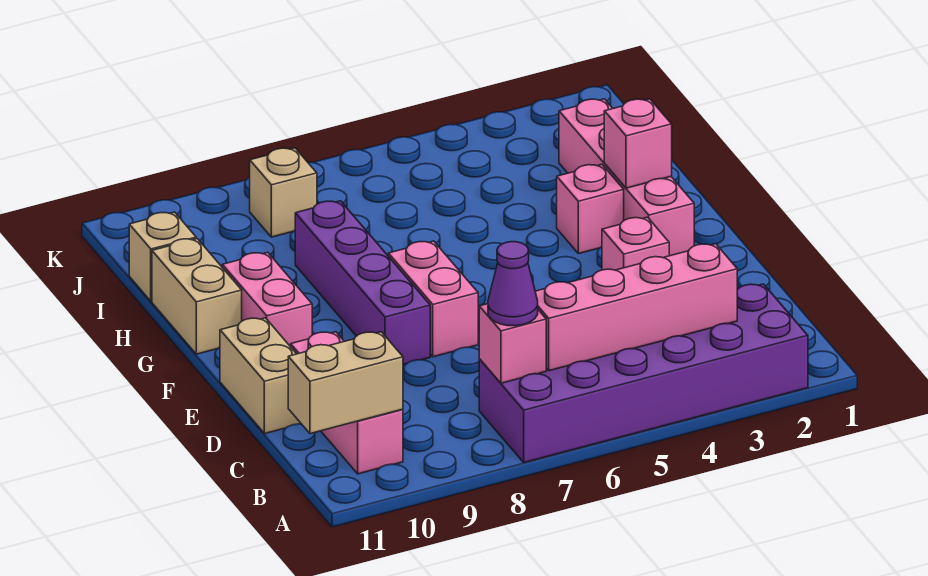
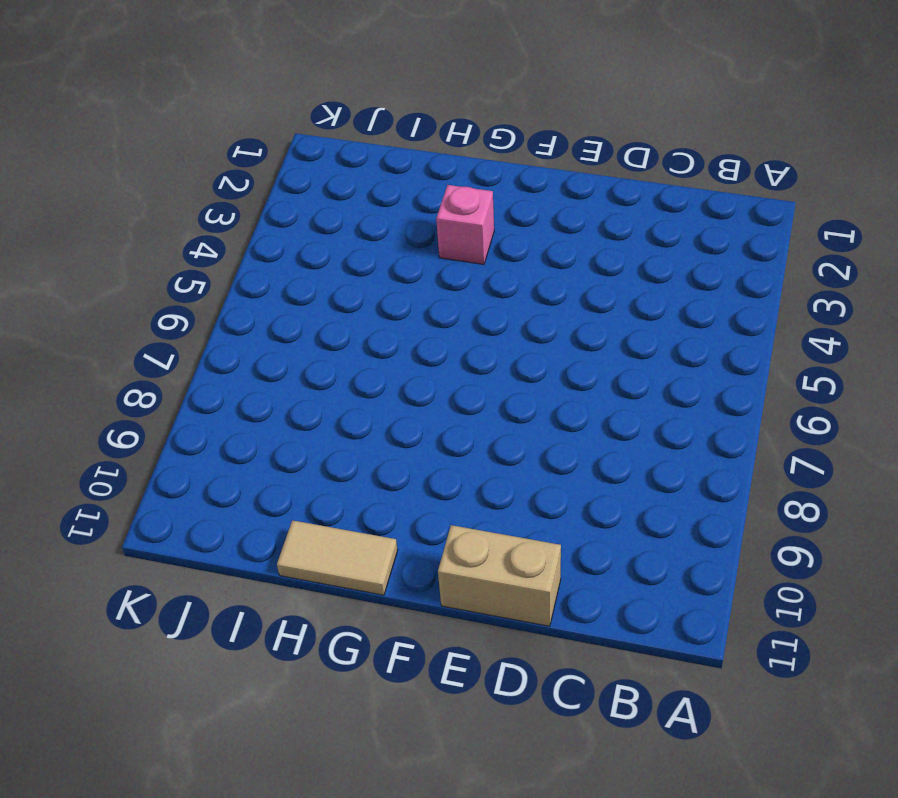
tan tile G11:H11 level 1 -> tan brick G11:H11 level 1
none -> purple brick A2:B7 level 1
none -> pink brick B10:D10 level 1
none -> pink brick E3 level 1

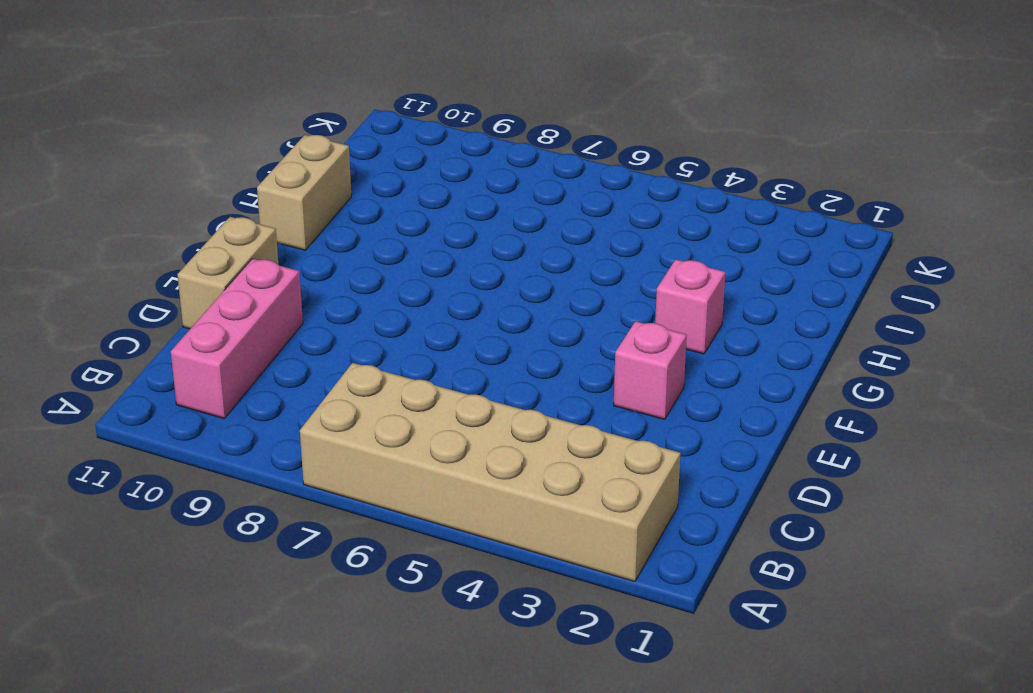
tan brick A2:B7 level 1 -> purple brick A2:B7 level 1
none -> pink brick E7:F7 level 1
none -> purple brick E8:H8 level 1
none -> pink brick F2:I2 level 1

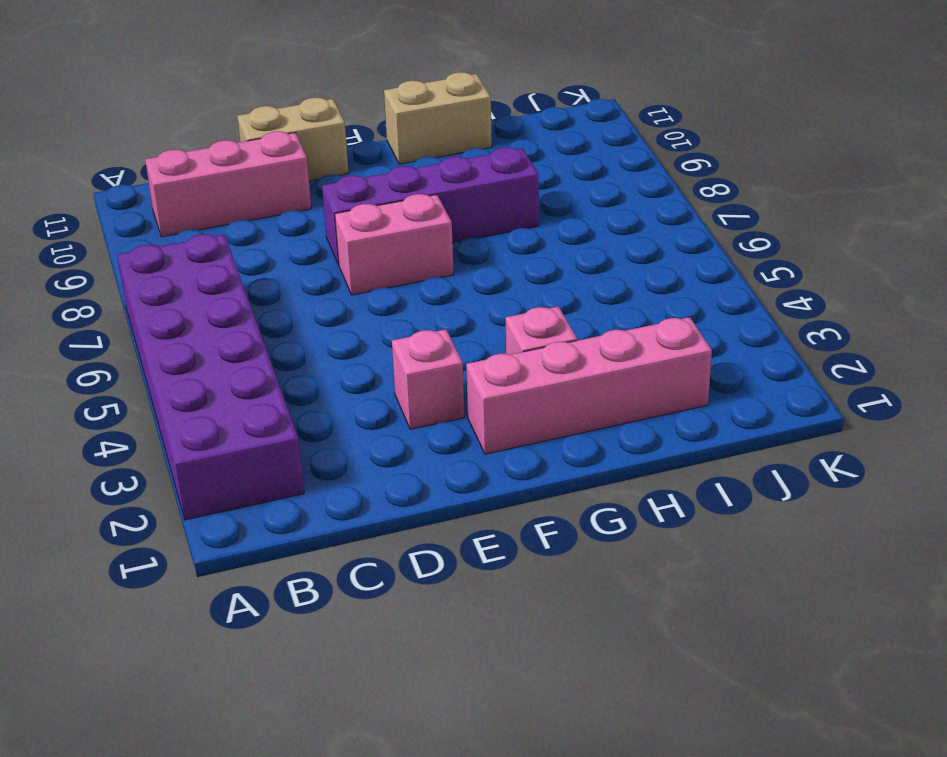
none -> pink brick F10:G10 level 1
none -> tan brick I11 level 1
none -> tan brick J8 level 1

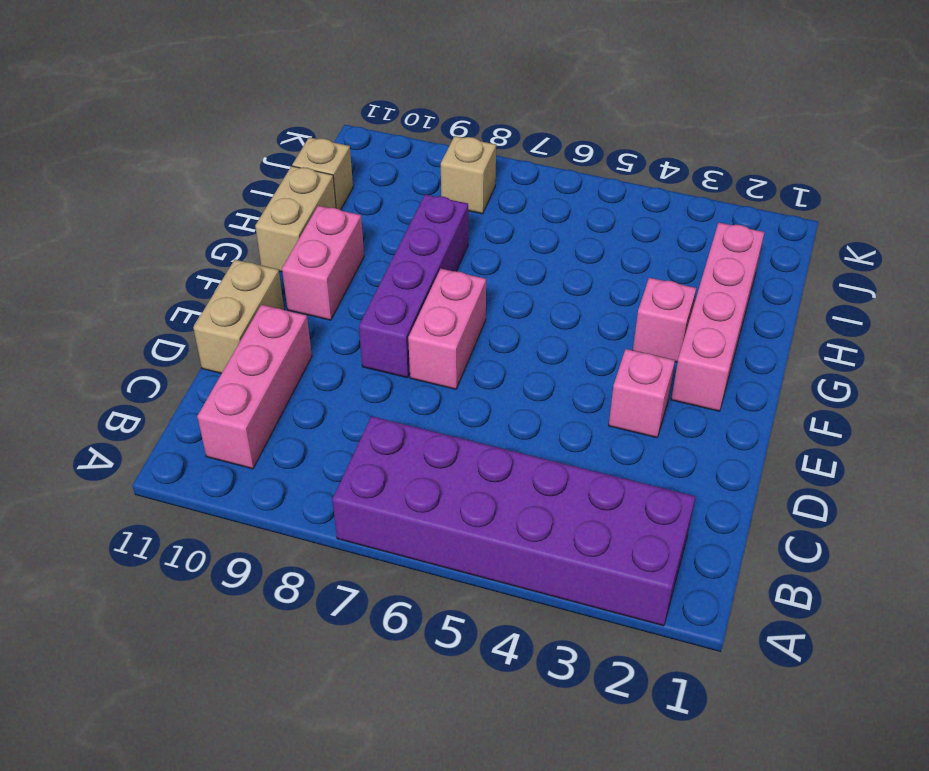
none -> pink brick B3:B6 level 2
none -> pink brick B7 level 2
none -> tan brick B10:B11 level 2

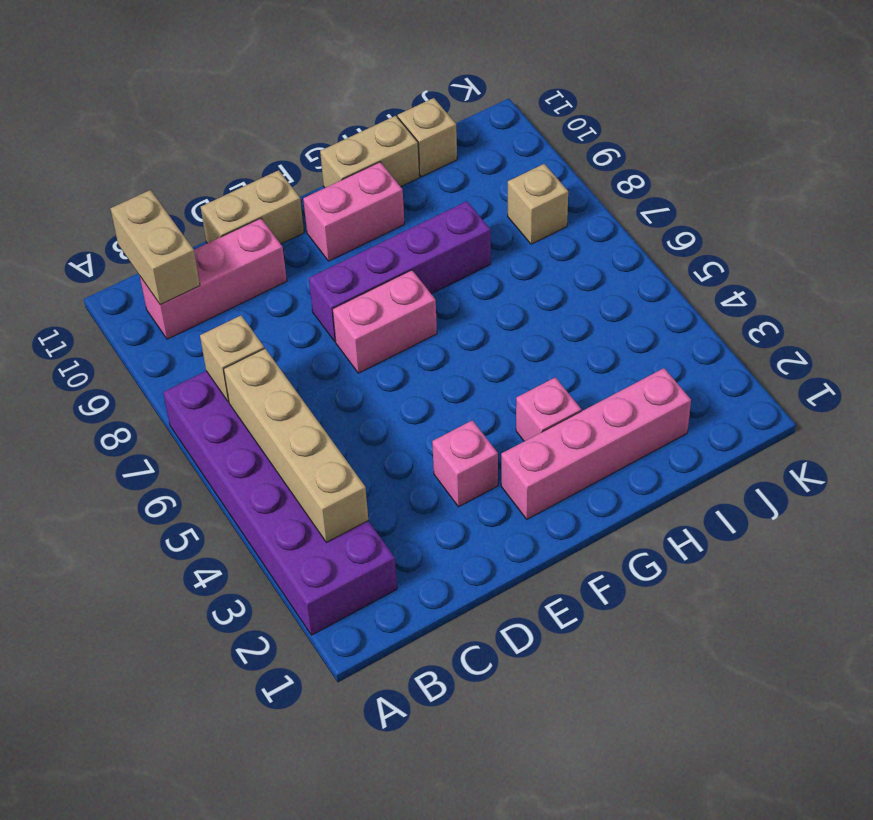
tan brick B3:B6 level 2 -> pink brick B3:B6 level 2
tan brick B7 level 2 -> pink brick B7 level 2
none -> pink brick G2 level 2
none -> purple cone B7 level 3

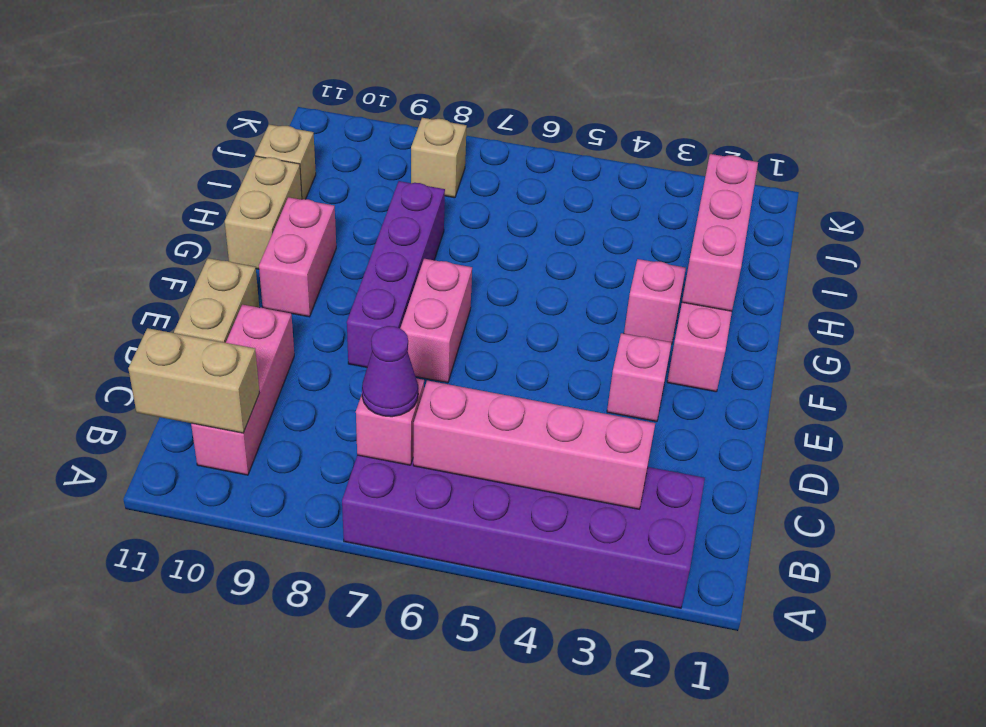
pink brick G2:I2 level 2 -> pink brick G2 level 2

